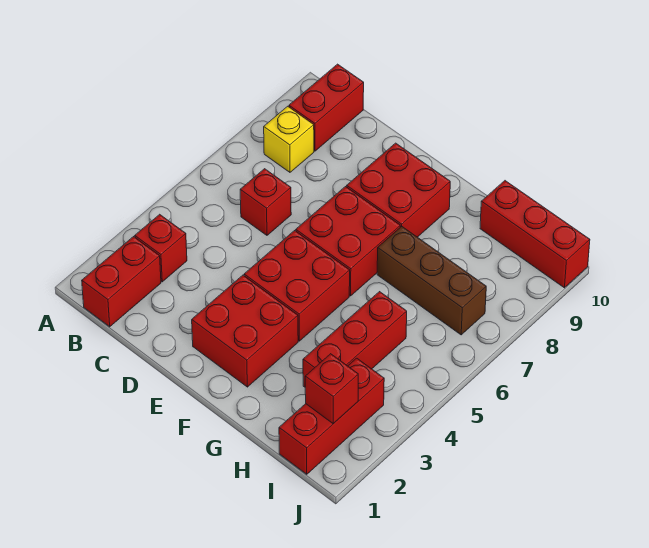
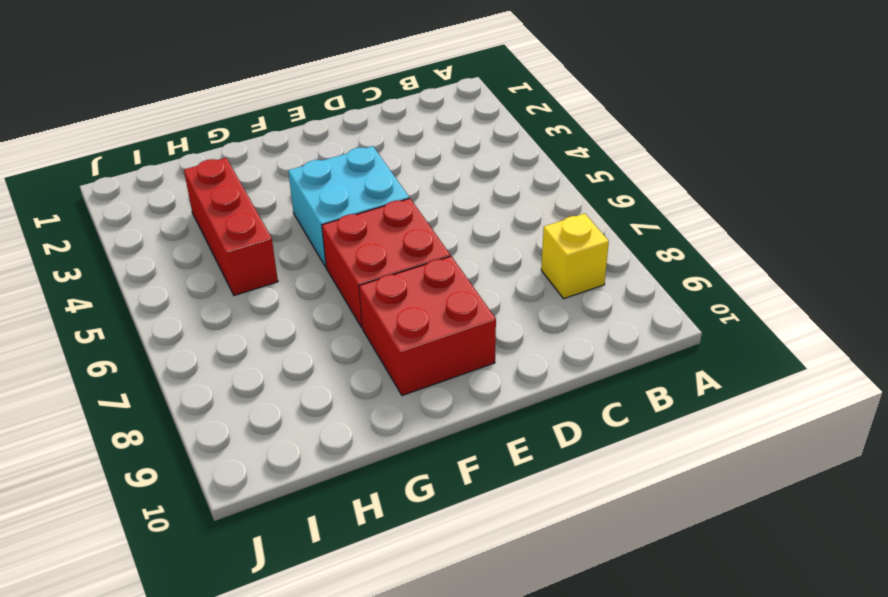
cyan brick E4:F5 level 1 -> red brick E4:F5 level 1
none -> red brick B1:B2 level 1
none -> red brick B3 level 1
none -> red brick B9:B10 level 1

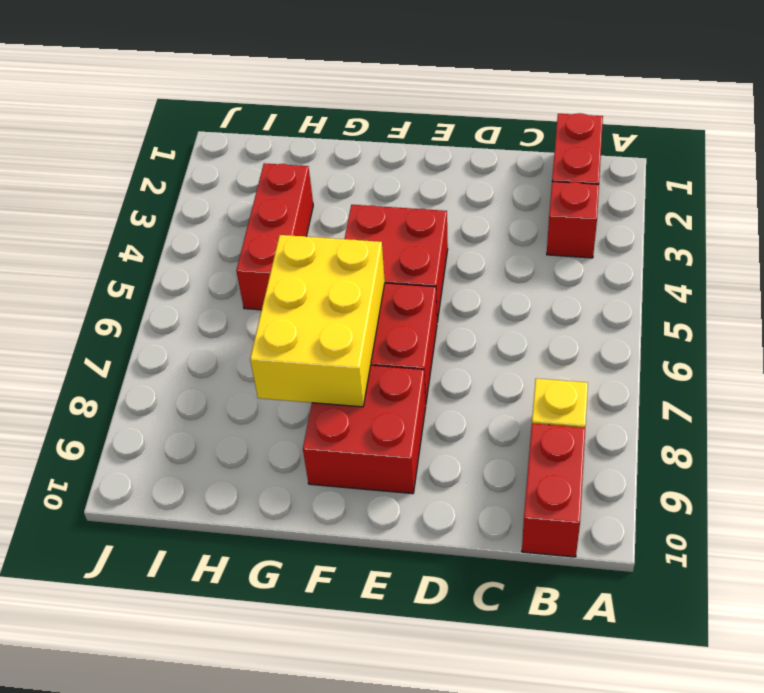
yellow brick F6:G8 level 2 -> none
none -> red brick C6 level 1
none -> red brick E2:F3 level 1
none -> brown brick G7:I7 level 1

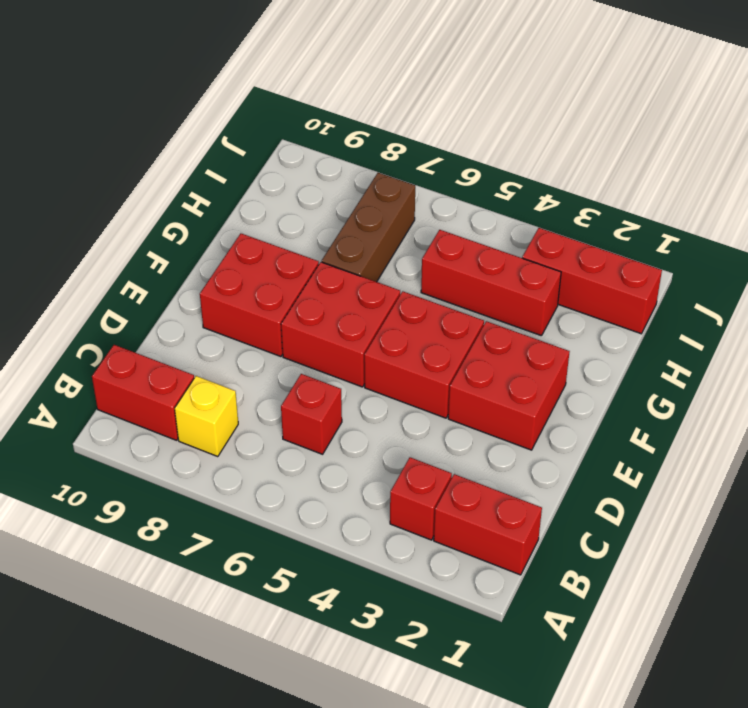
none -> red brick H10:J10 level 1
none -> red brick I2 level 2

